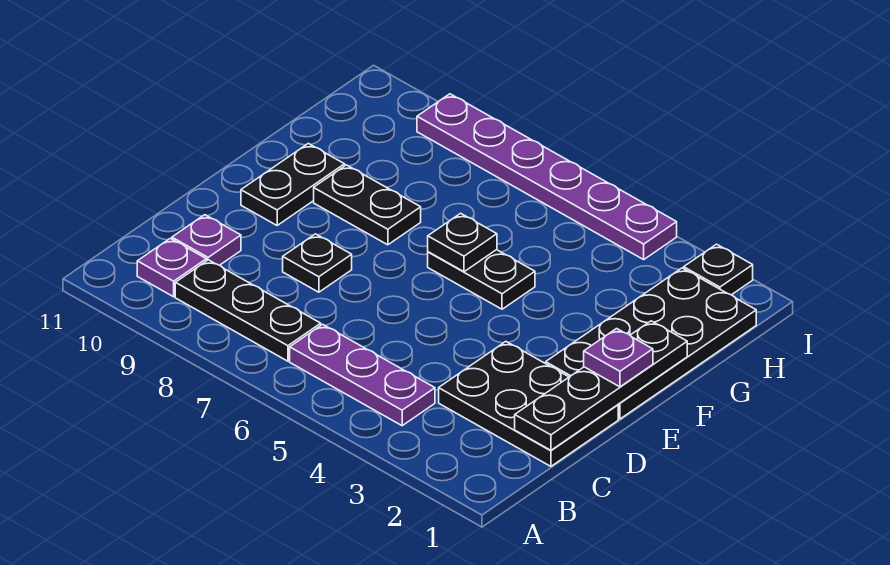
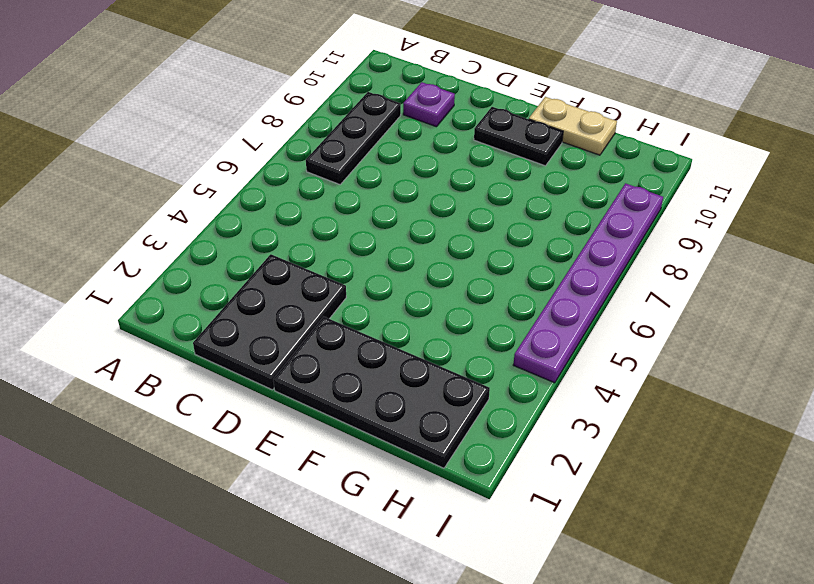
tan plate F11:G11 level 1 -> none
none -> purple plate B4:B6 level 1
none -> purple plate B10 level 1
none -> black plate D8 level 1

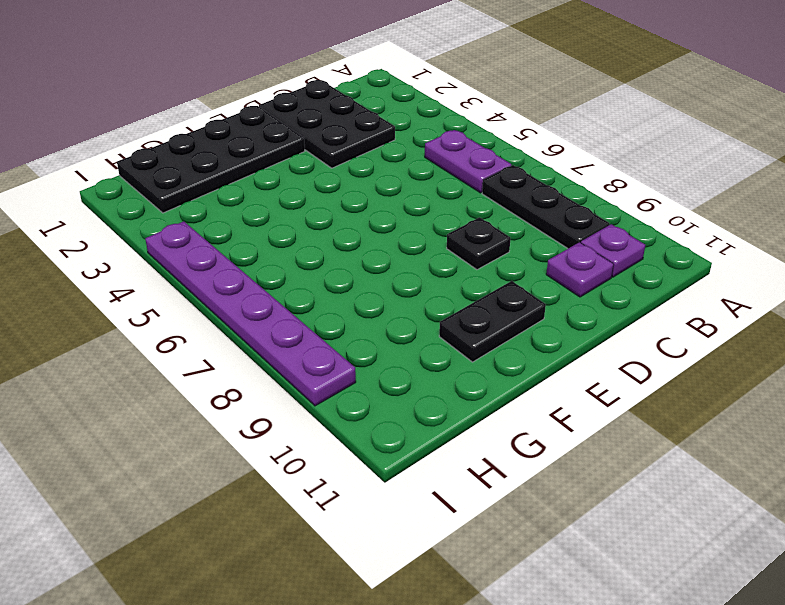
purple plate B5:B6 level 1 -> purple plate B4:B6 level 1
none -> black plate F5:F6 level 1
none -> black plate F8:F9 level 1
none -> black plate I2 level 1

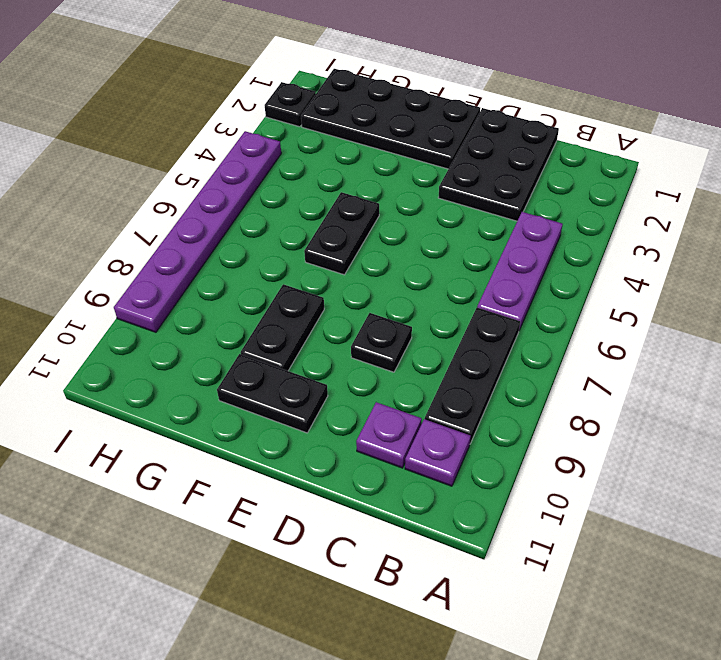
none -> black plate C1:F1 level 2
none -> black plate F6 level 2
none -> purple plate E1 level 3

